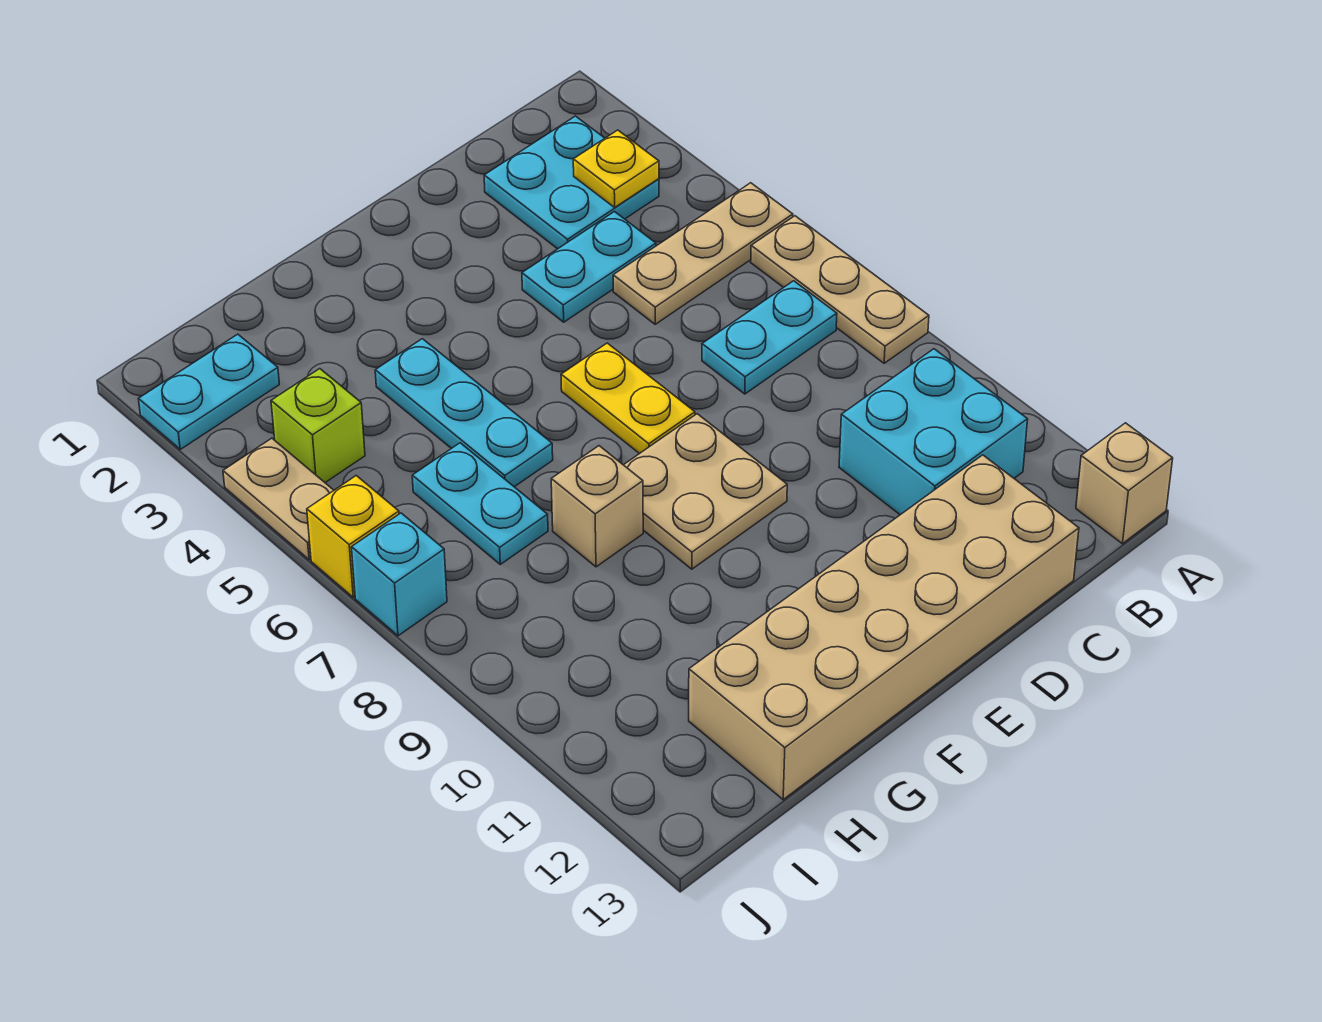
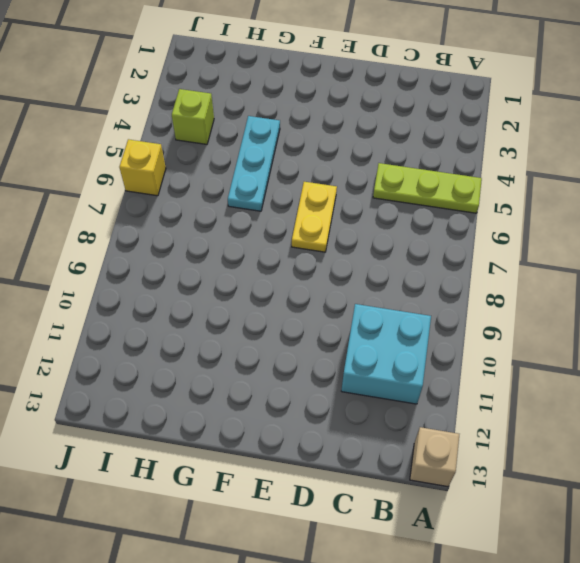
lime plate A5:C5 level 1 -> tan plate A5:C5 level 1
none -> tan plate A6:A8 level 1
none -> cyan plate B2:C3 level 1
none -> cyan plate B7:C7 level 1

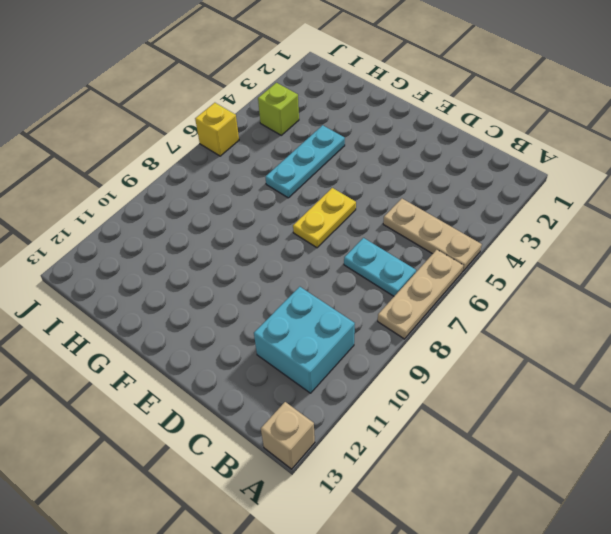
none -> cyan plate B2:C3 level 1
none -> cyan plate C4:D4 level 1
none -> tan brick C12:H13 level 1

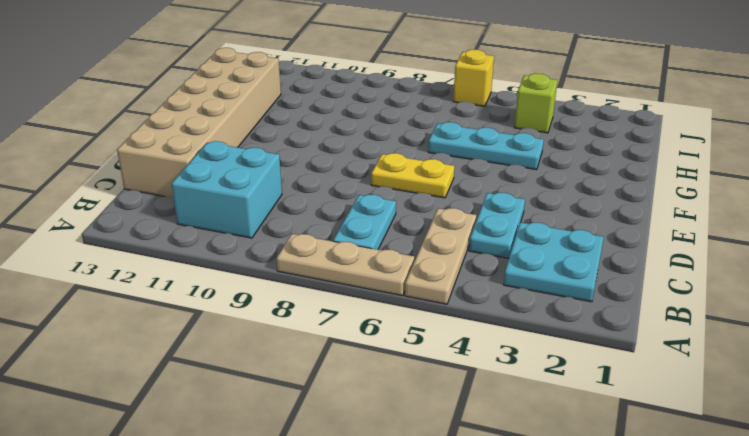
none -> tan brick A13 level 1
none -> tan plate E8:F9 level 1
none -> tan brick G8 level 1

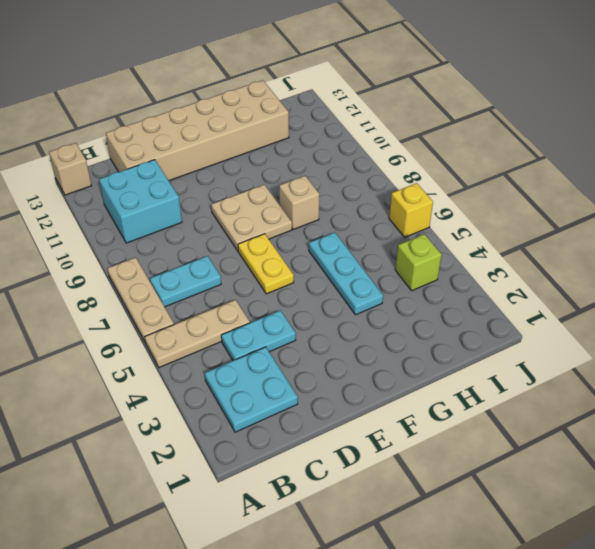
none -> cyan plate H6:H7 level 1
none -> cyan plate I2:J2 level 1
none -> tan plate J4:J5 level 1

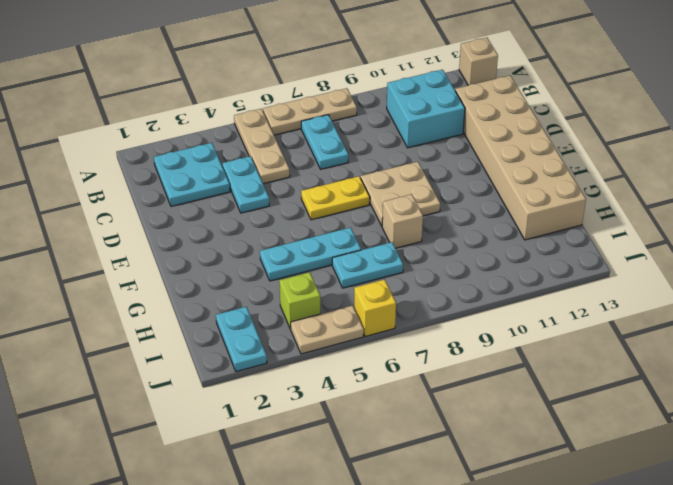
none -> cyan brick J7 level 1
none -> yellow plate B3 level 2

